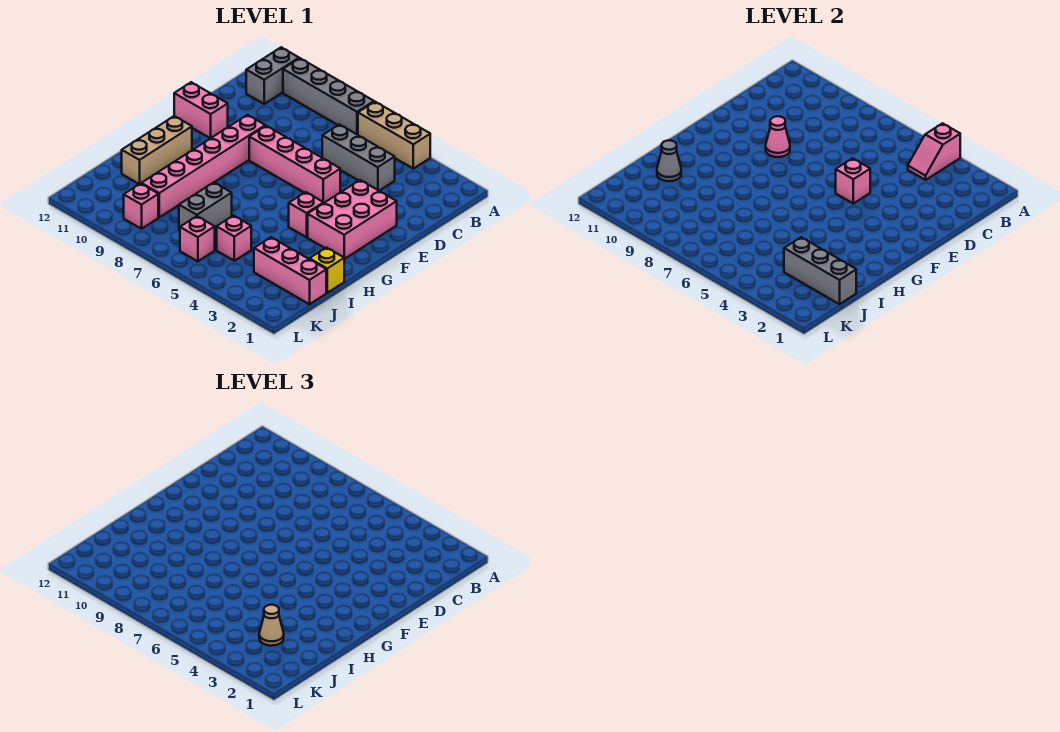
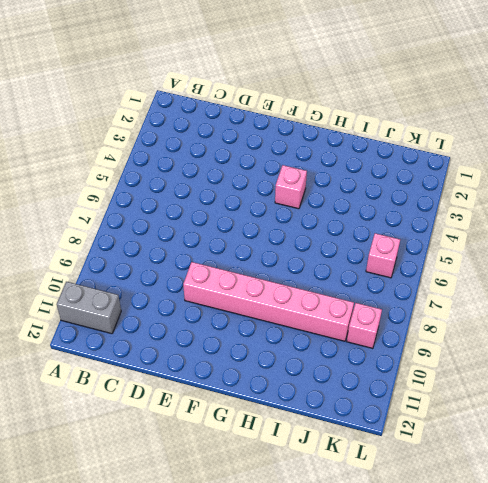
none -> tan brick A4:A6 level 1
none -> grey brick A7:A10 level 1
none -> grey brick C4:C6 level 1

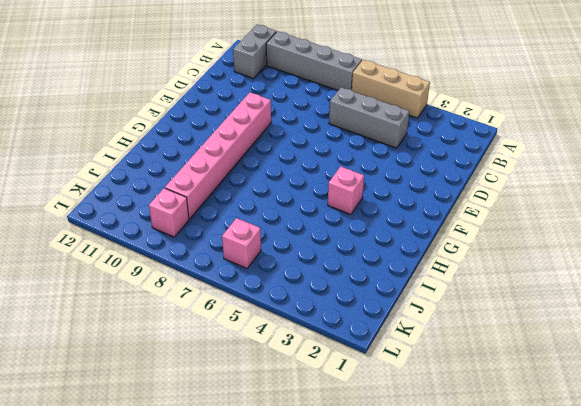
none -> pink brick E2:G3 level 1
none -> pink brick E5:E8 level 1
none -> pink brick E11:E12 level 1

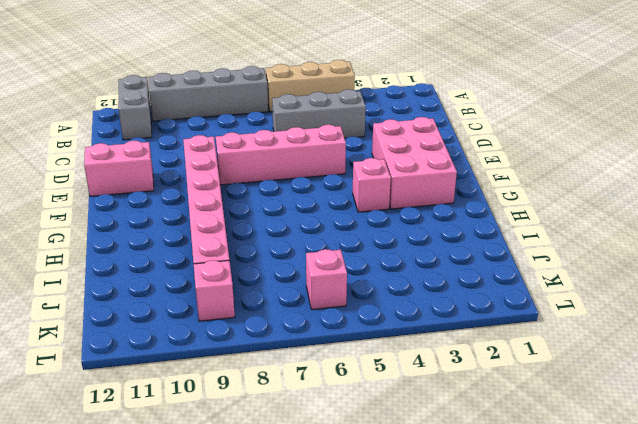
none -> tan brick G11:I11 level 1
none -> yellow brick I1 level 1
none -> grey brick I7:J7 level 1

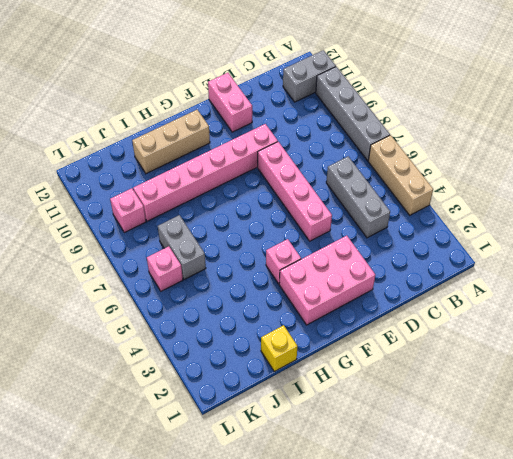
grey brick J6:J7 level 1 -> grey brick I7:J7 level 1
none -> pink brick J1:J3 level 1
none -> pink brick J5 level 1
none -> pink slope A4:B4 level 2 top A

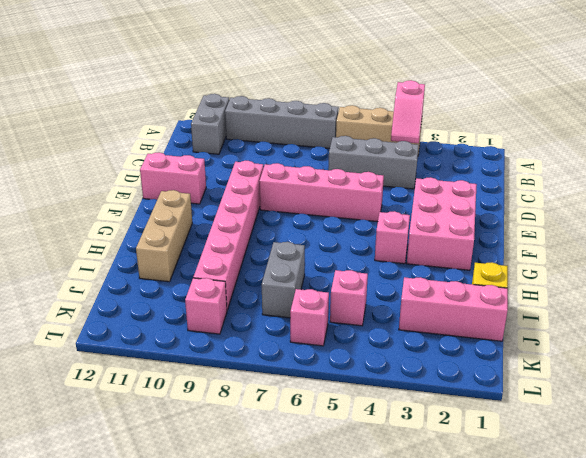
none -> pink brick E5 level 2
none -> pink cone E9 level 2
none -> grey cone I11 level 2

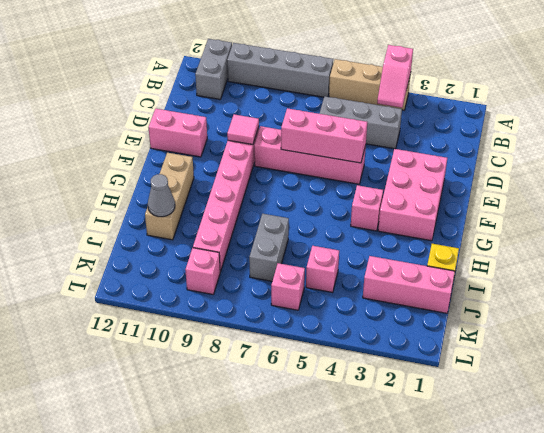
pink brick E5:E7 level 2 -> pink brick E5 level 2
pink tile E9 level 2 -> pink cone E9 level 2
none -> grey brick J1:J3 level 2
none -> tan cone J3 level 3

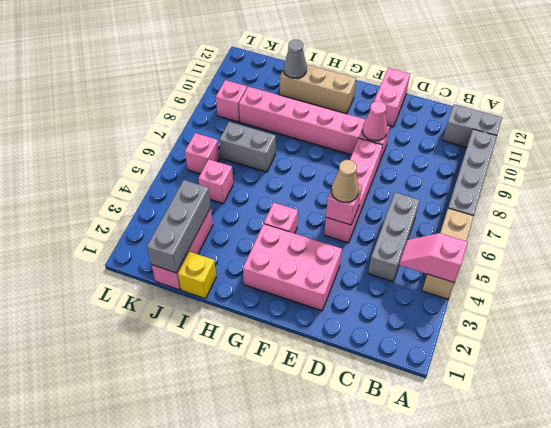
tan cone E5 level 3 -> tan cone J3 level 3

